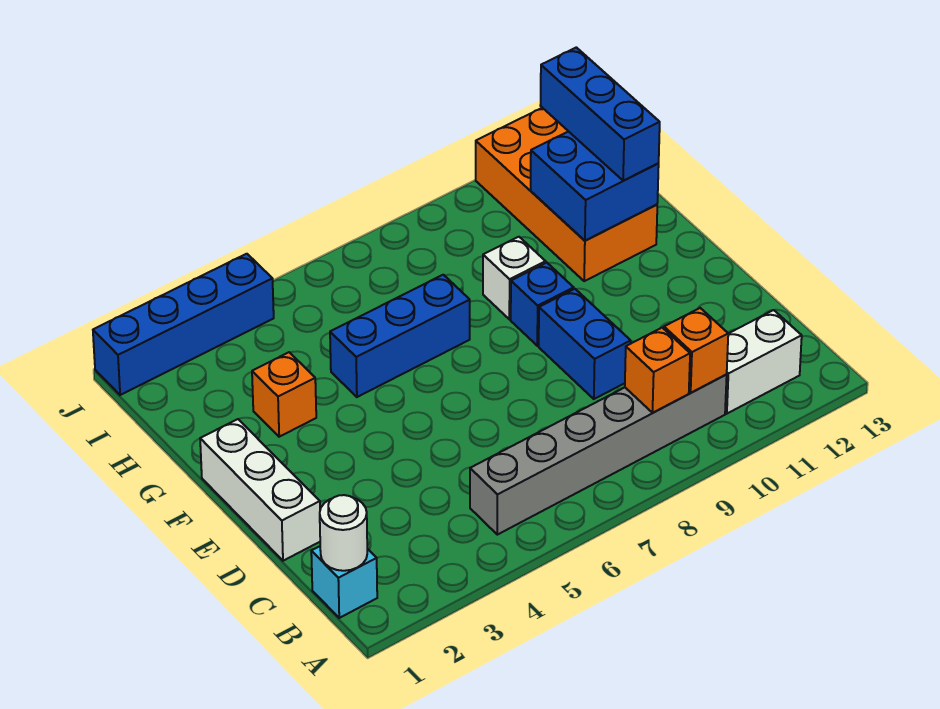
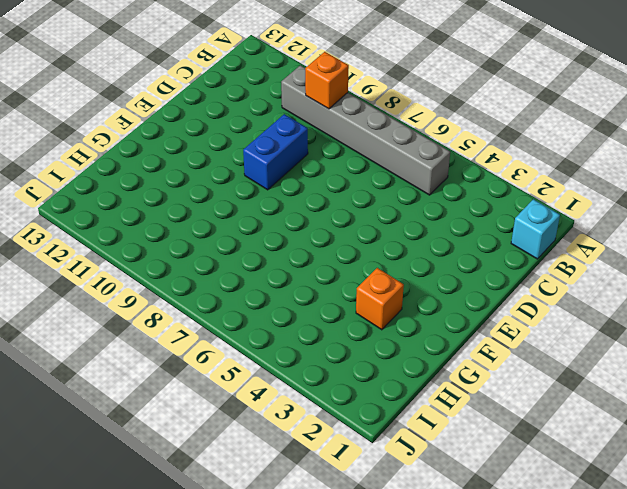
none -> white brick B11:B12 level 1
none -> white brick D1:F1 level 1
none -> blue brick F9 level 1

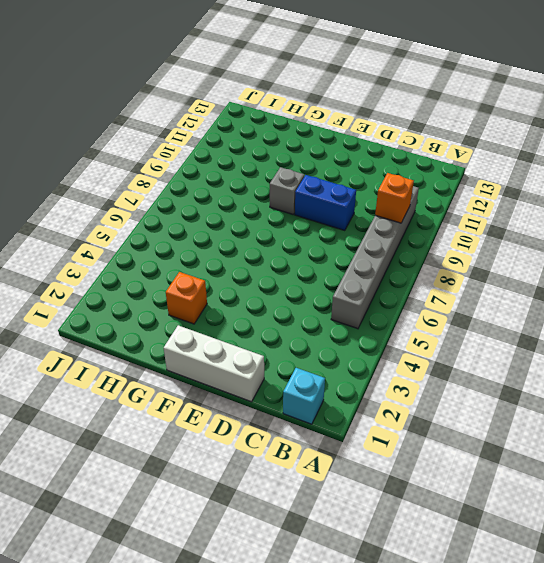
grey brick F9 level 1 -> blue brick F9 level 1
none -> white brick B11:B12 level 1
none -> blue brick G5:G7 level 1
none -> white brick G9 level 1

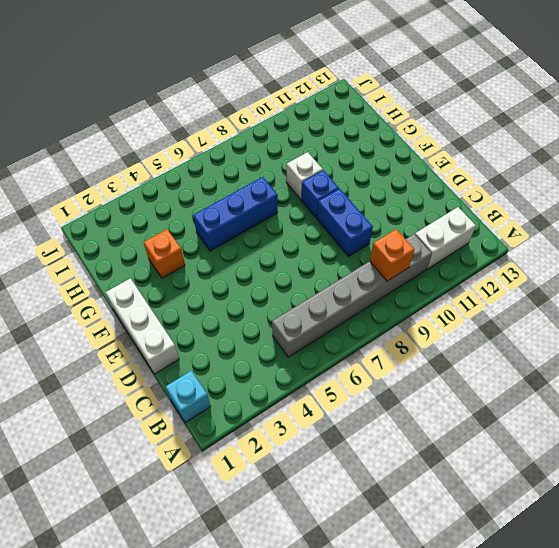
none -> orange brick G11:J12 level 1
none -> blue brick J1:J4 level 1
none -> white round brick B1 level 2

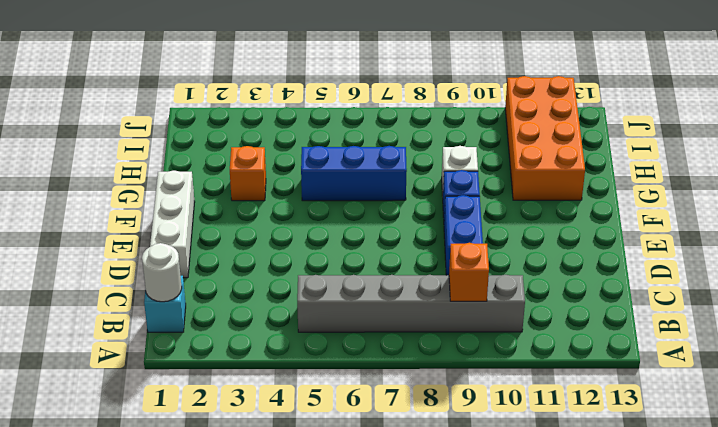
none -> white brick B11:B12 level 1
none -> blue brick J1:J4 level 1
none -> orange brick B10 level 2

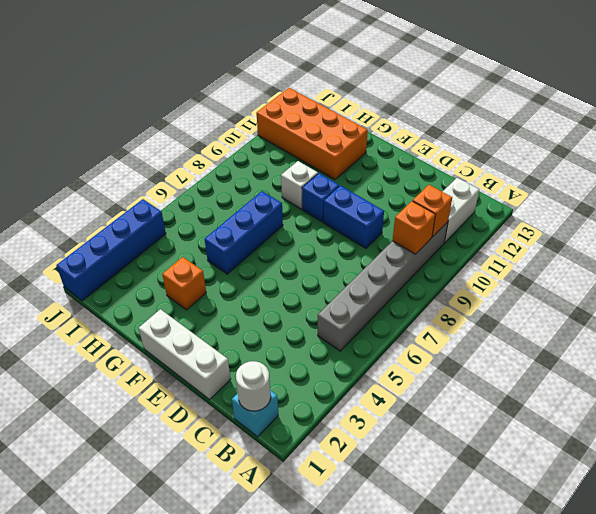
none -> blue brick G11:H12 level 2
none -> blue brick G12:I12 level 3

